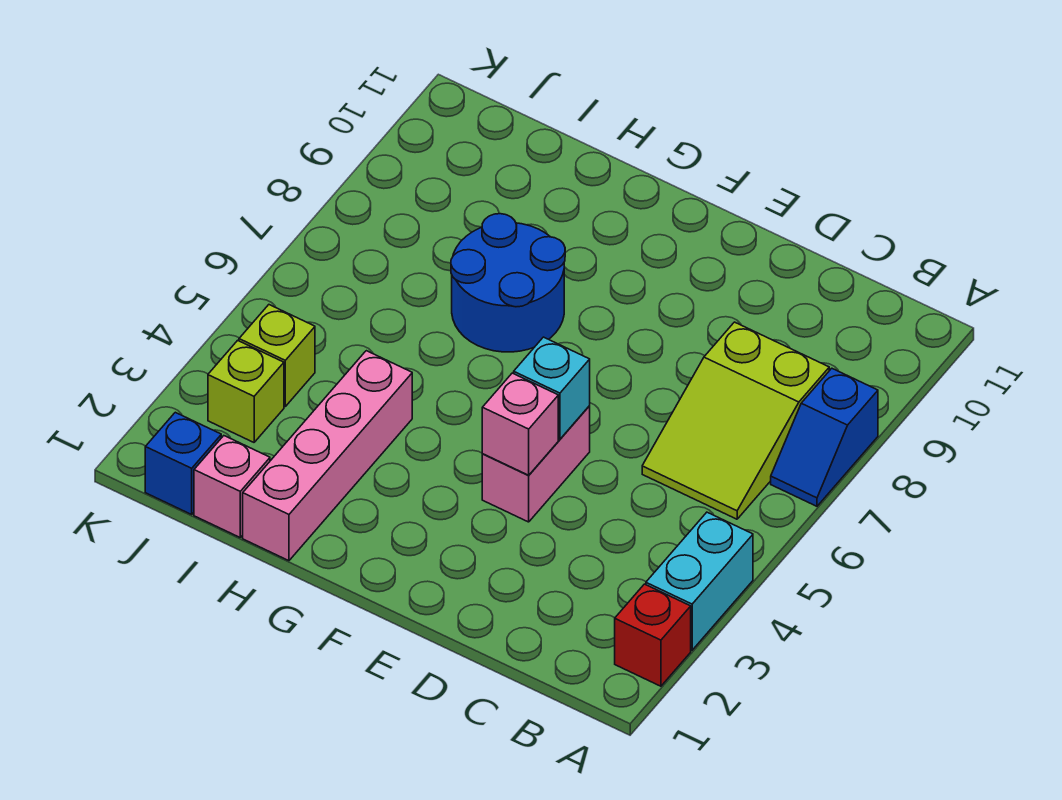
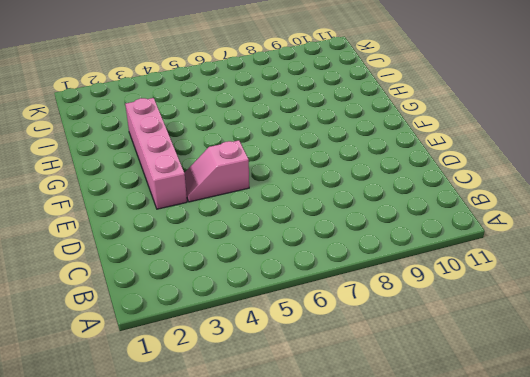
pink brick E3:H3 level 1 -> pink brick H1:H4 level 1
pink slope E4:E5 level 1 top 5 -> pink brick E4:E5 level 1
none -> red brick A2 level 1
none -> cyan brick A3:A4 level 1
none -> blue slope A7:A8 level 1 top 8

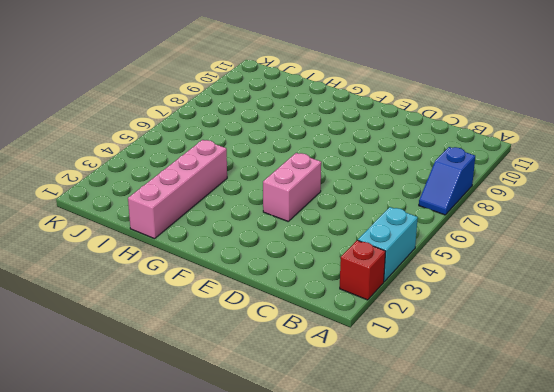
none -> lime slope B6:C8 level 1 top 8
none -> blue round brick G7:H8 level 1
none -> pink brick I1 level 1

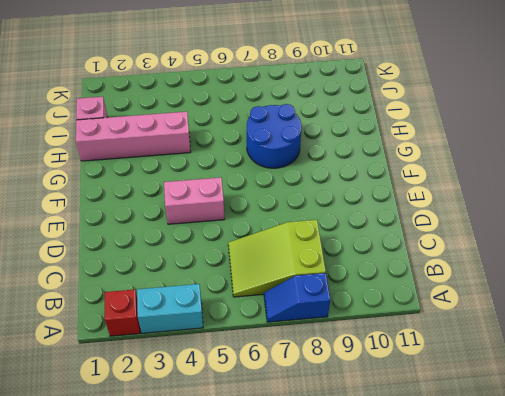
none -> blue brick J1 level 1
none -> lime brick J3 level 1
none -> lime brick J4 level 1

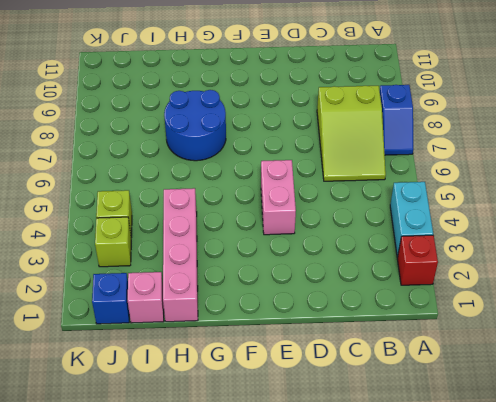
none -> pink brick E4 level 2
none -> cyan brick E5 level 2

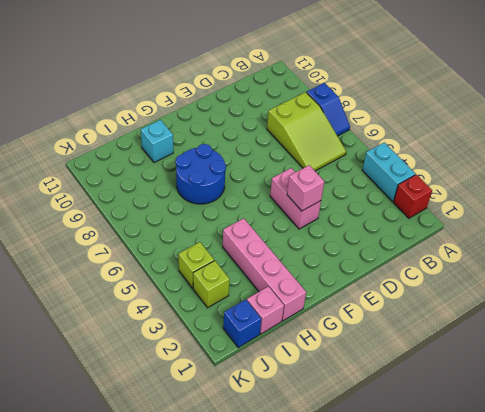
cyan brick H10 level 1 -> cyan brick E5 level 2

